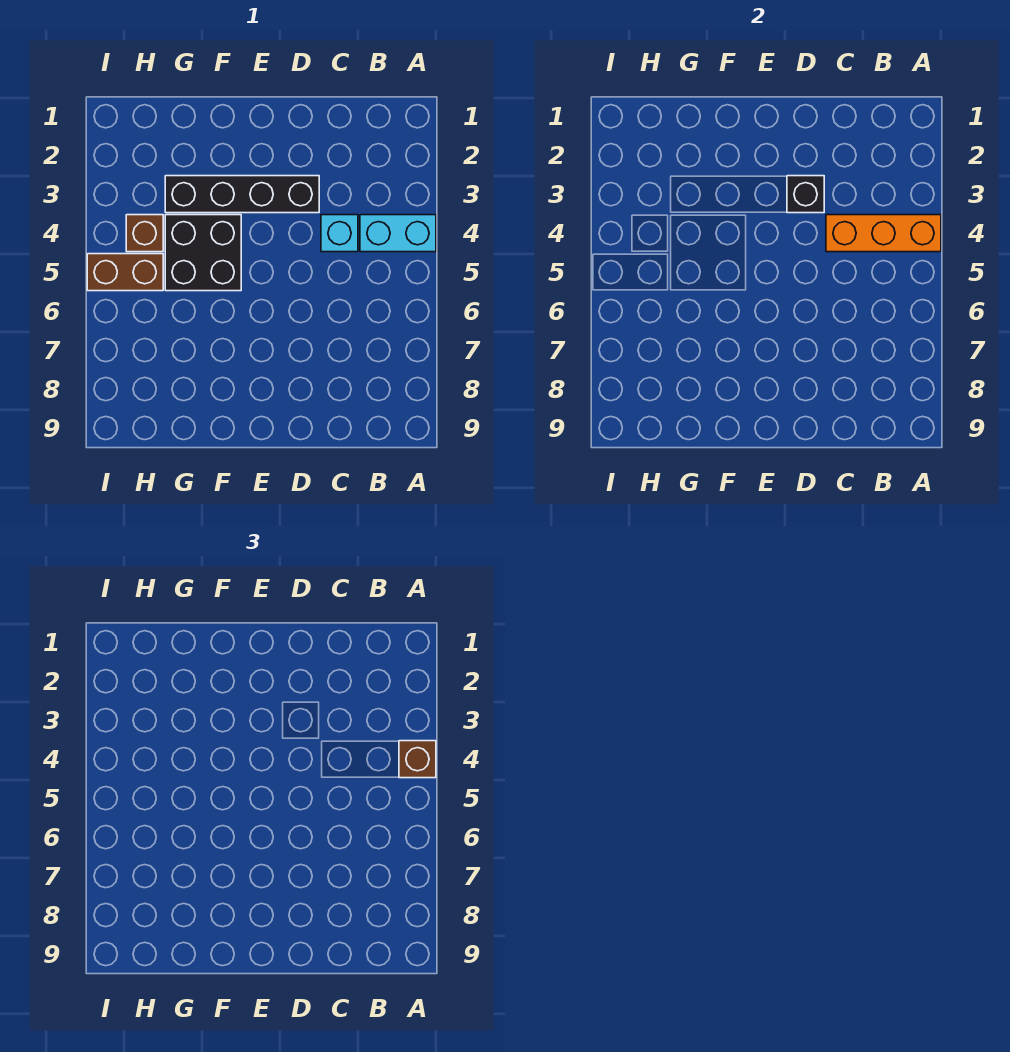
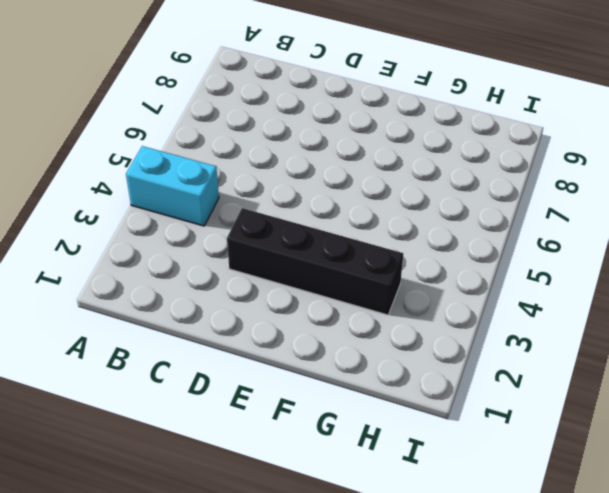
none -> cyan brick C4 level 1
none -> black brick F4:G5 level 1

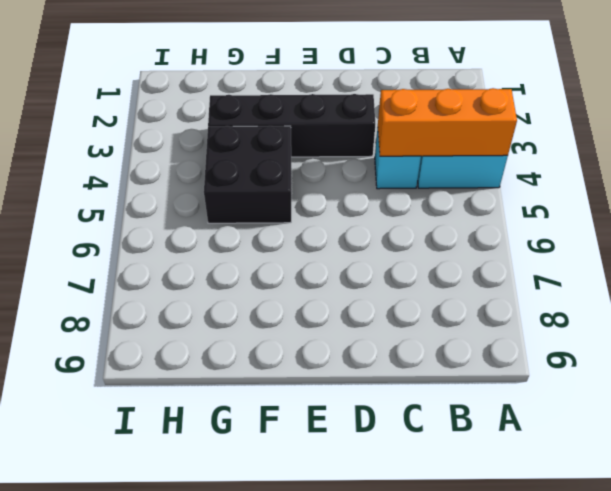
none -> brown brick H4 level 1
none -> brown brick H5:I5 level 1

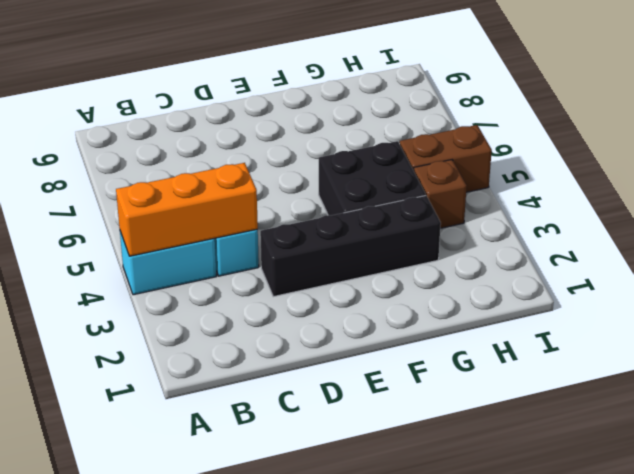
none -> black brick D3 level 2
none -> brown brick A4 level 3

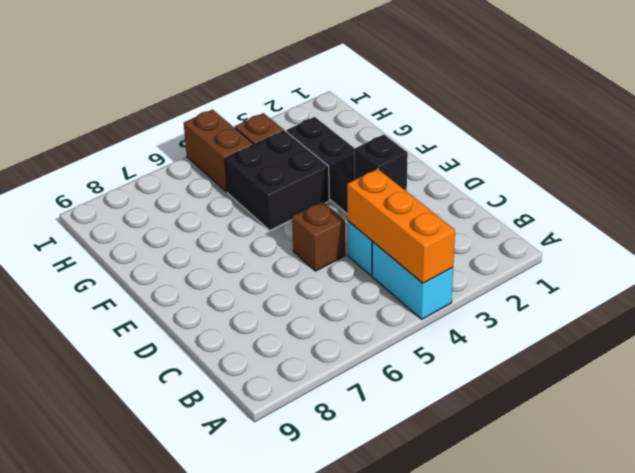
brown brick D5 level 1 -> brown brick A4 level 3

